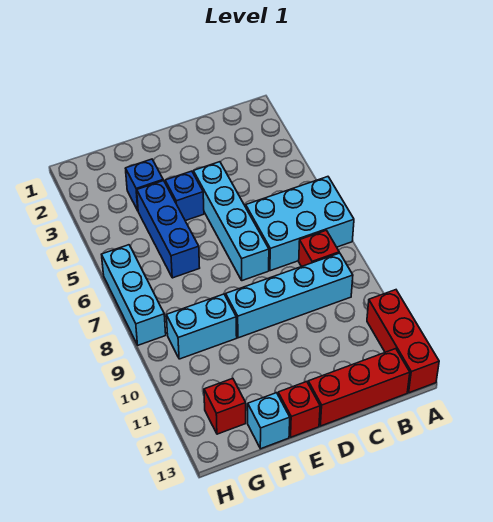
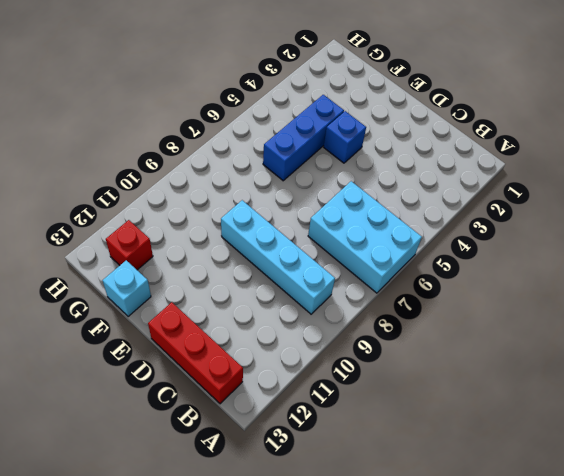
none -> red brick A11:A13 level 1
none -> red brick B8 level 1
none -> cyan brick D4:D7 level 1

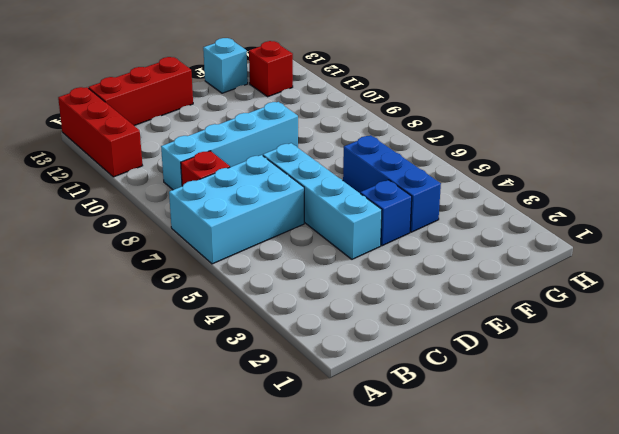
none -> red brick E13 level 1
none -> blue brick F3 level 1
none -> cyan brick F9:G9 level 1

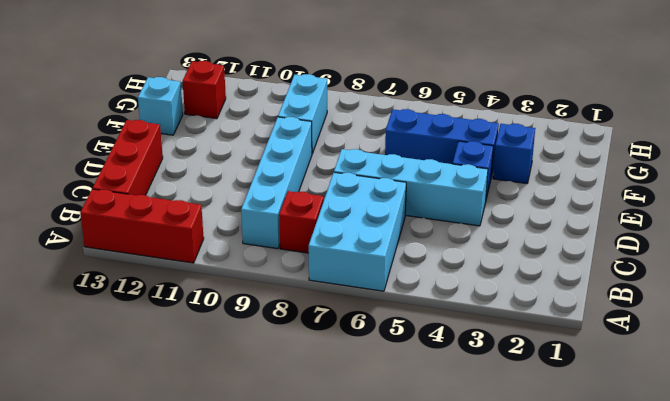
none -> red brick E13 level 1
none -> cyan brick H6:H8 level 1

